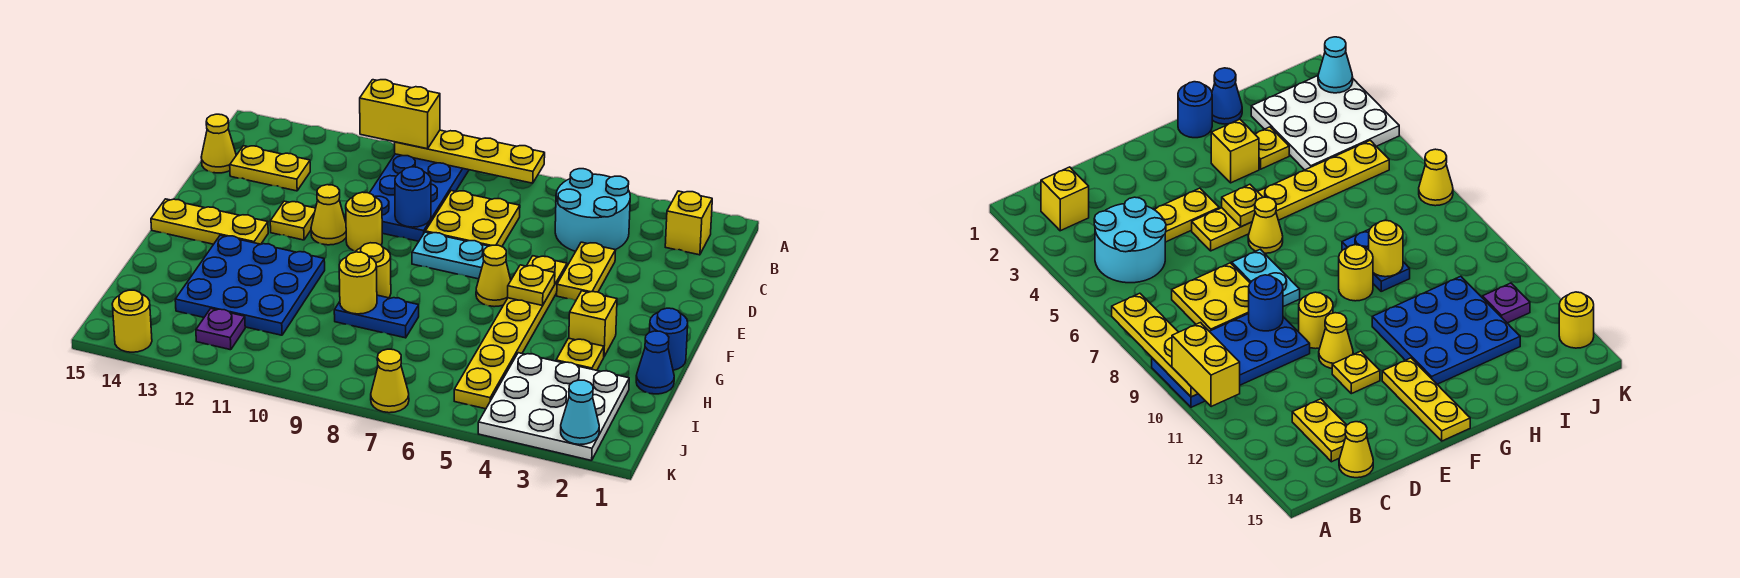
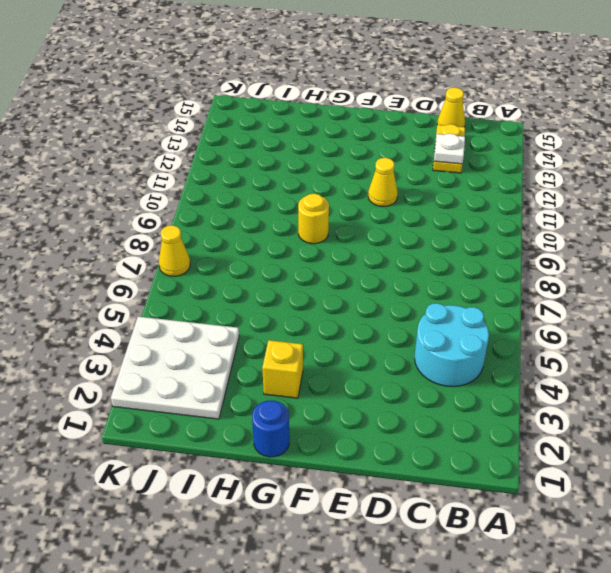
white plate C13 level 2 -> none
none -> blue plate A9:D10 level 1
none -> yellow brick B2 level 1
none -> yellow plate C7:D8 level 1
none -> yellow plate D4:E4 level 1

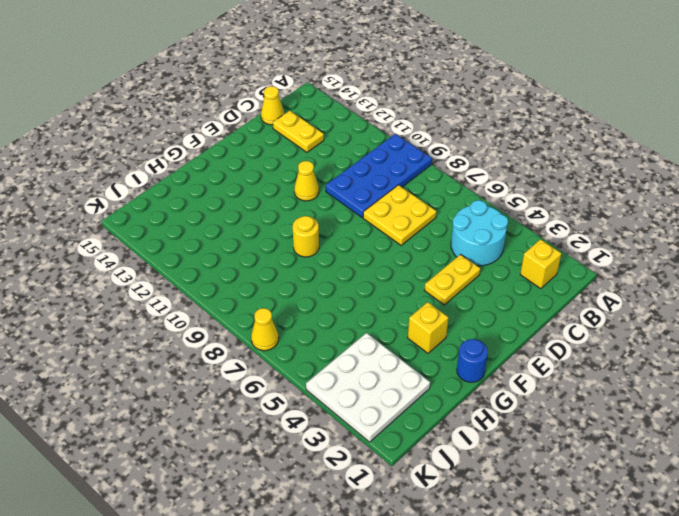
none -> yellow plate E5:J5 level 1
none -> cyan plate E7:E8 level 1
none -> yellow round brick E10 level 1
none -> yellow plate E12 level 1

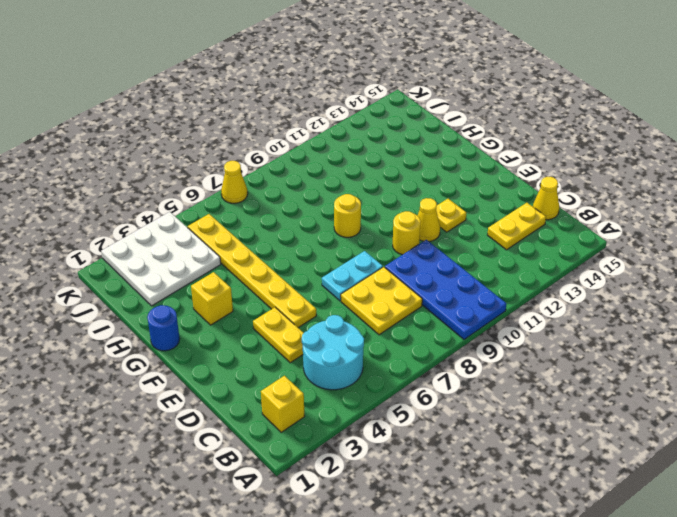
none -> yellow cone F6 level 1
none -> yellow plate F13:F15 level 1
none -> blue plate G11:I13 level 1
none -> blue cone H1 level 1

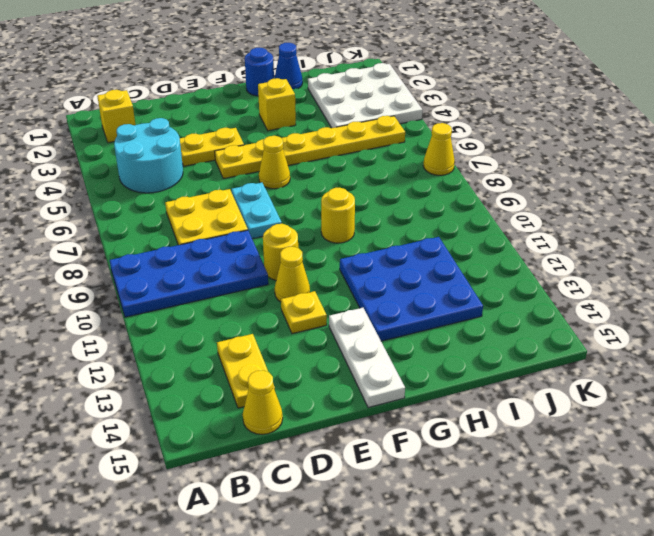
white plate F13:F15 level 1 -> yellow plate F13:F15 level 1
none -> yellow plate H3 level 1
none -> blue plate H8:H9 level 1
none -> purple plate J12 level 1
none -> yellow round brick K14 level 1

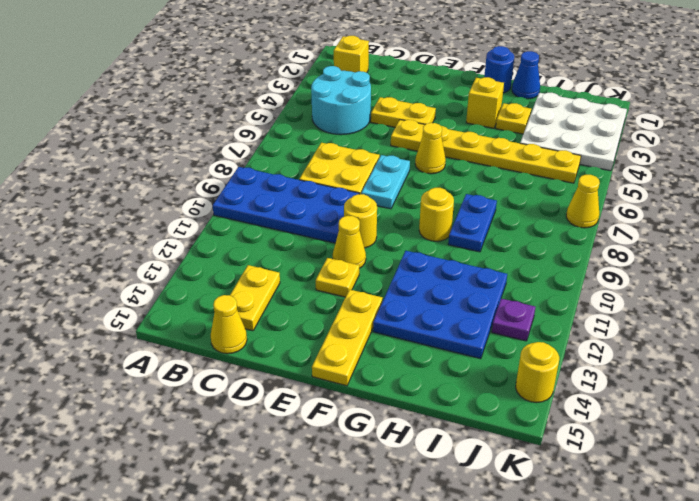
none -> yellow plate A7:A10 level 2
none -> blue round brick D9 level 2
none -> yellow plate F5 level 2
none -> yellow round brick H9 level 2

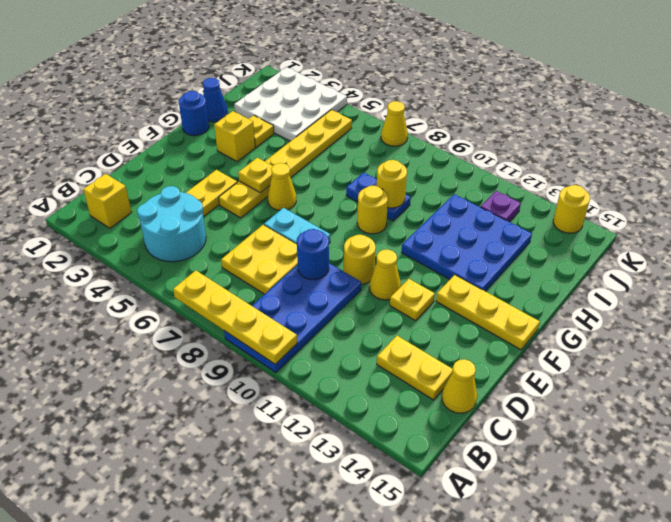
none -> cyan cone K2 level 2
none -> yellow brick A10:A11 level 3

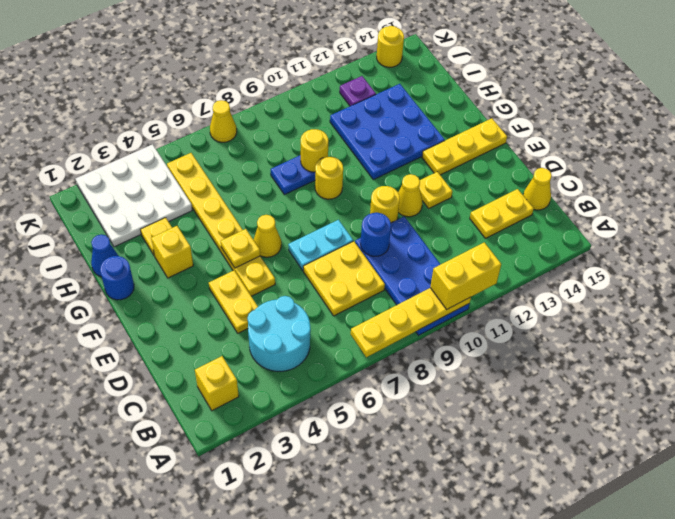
none -> cyan cone K2 level 2

